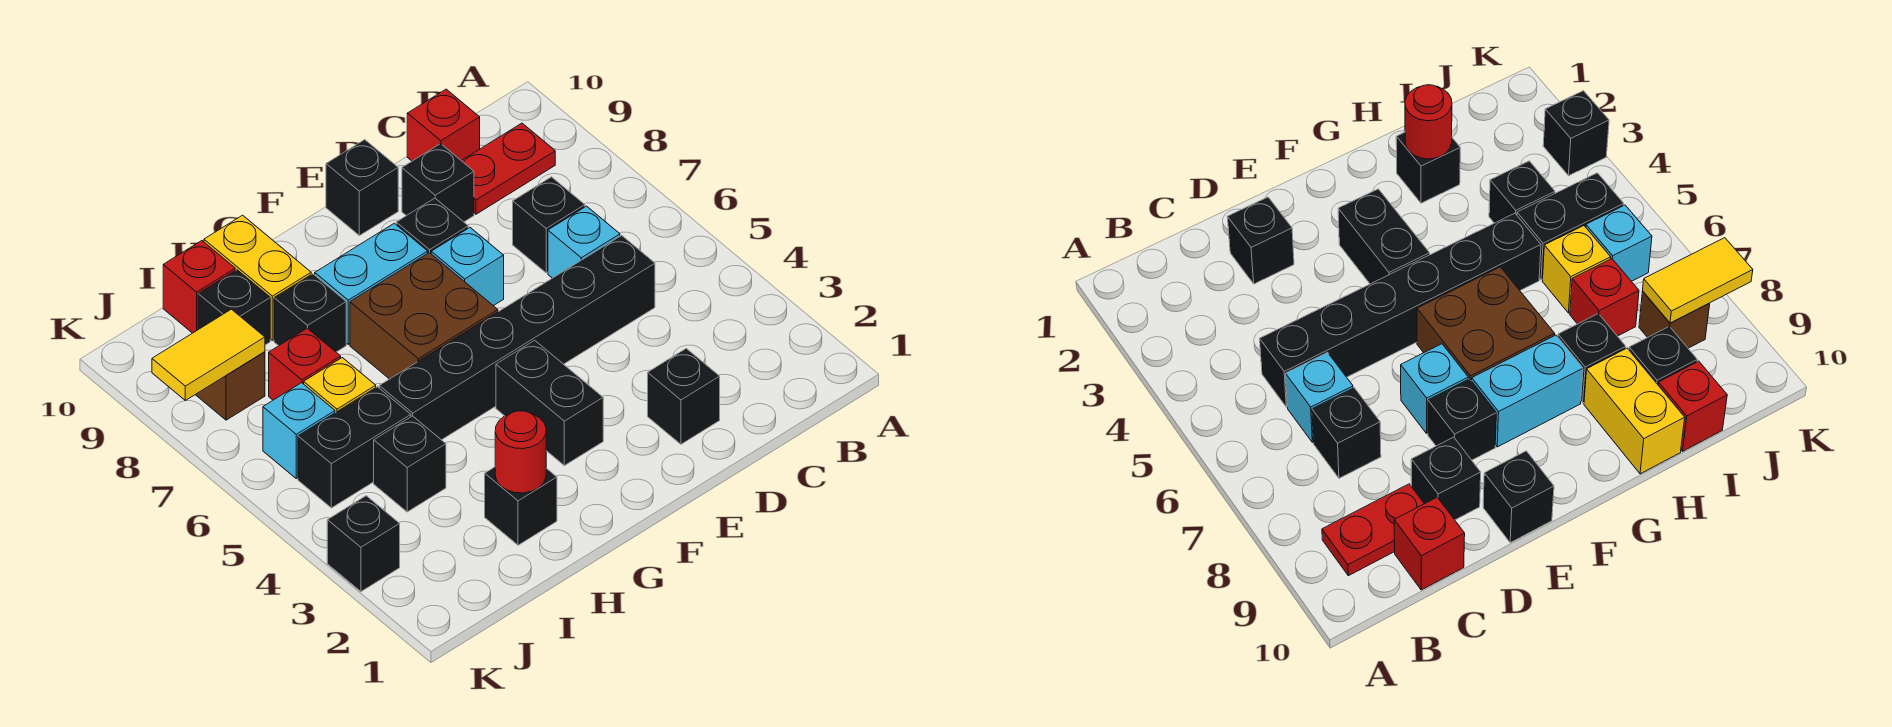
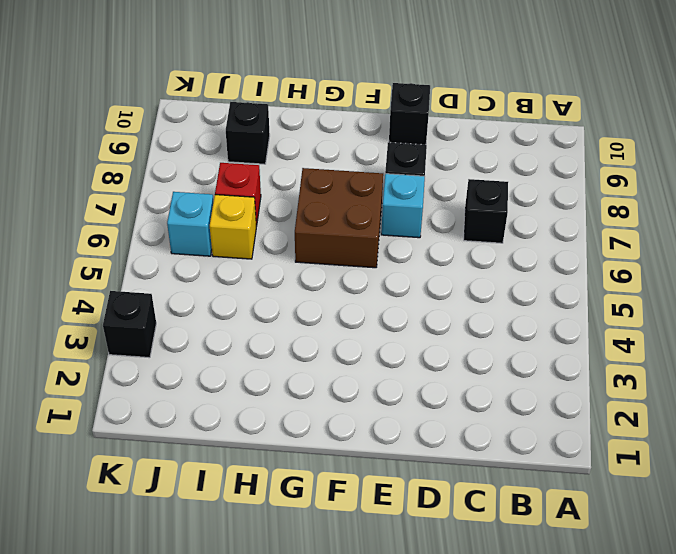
none -> red plate B9:C9 level 1
none -> black brick C5:H5 level 1
none -> cyan brick C6 level 1

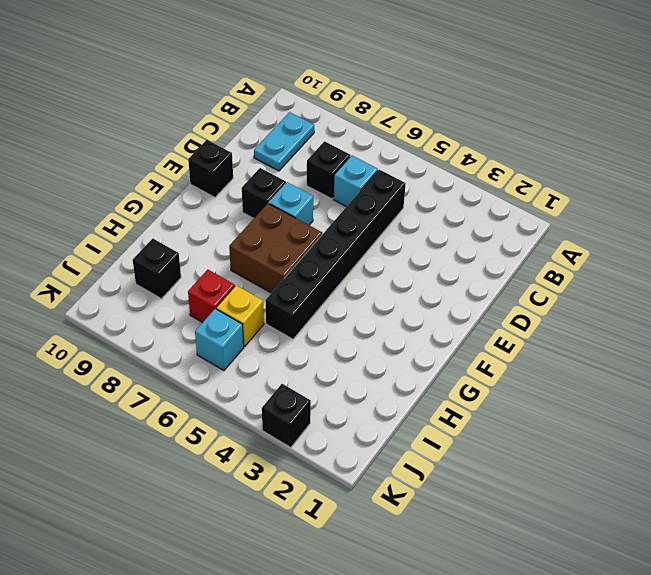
cyan plate B9:C9 level 1 -> red plate B9:C9 level 1
none -> red brick C10 level 1
none -> black brick D2 level 1
none -> black brick D9 level 1

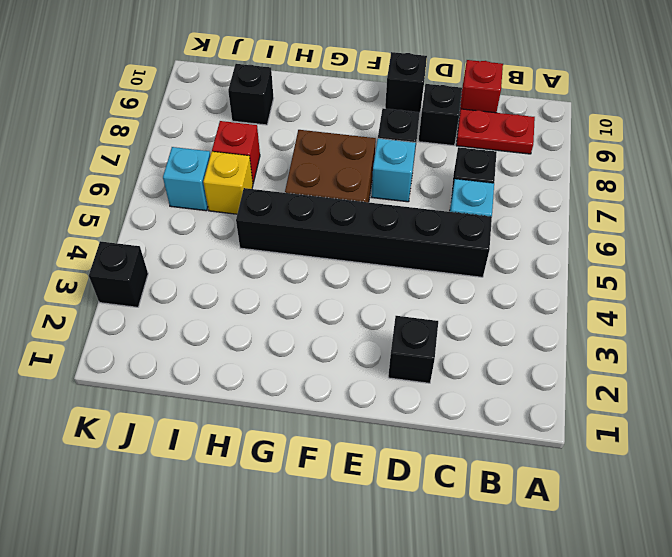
none -> black brick F3:F4 level 1
none -> cyan brick F8:G8 level 1
none -> black brick H2 level 1

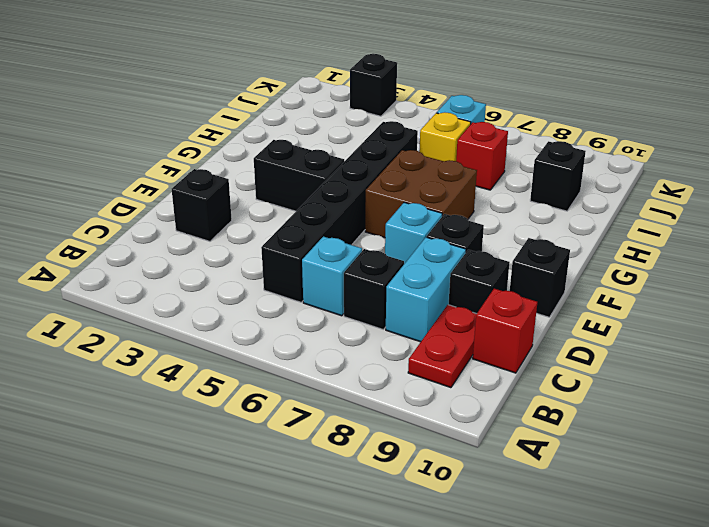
cyan brick C8:D8 level 1 -> cyan brick F8:G8 level 1
none -> black brick H2 level 1
none -> black brick H8 level 1
none -> yellow brick H9:H10 level 1

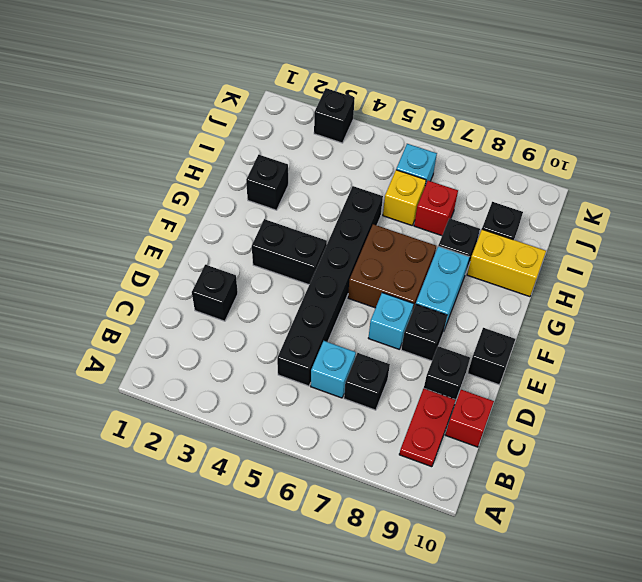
none -> black brick I4 level 1
none -> black brick I5:J5 level 1
none -> red brick I10 level 1

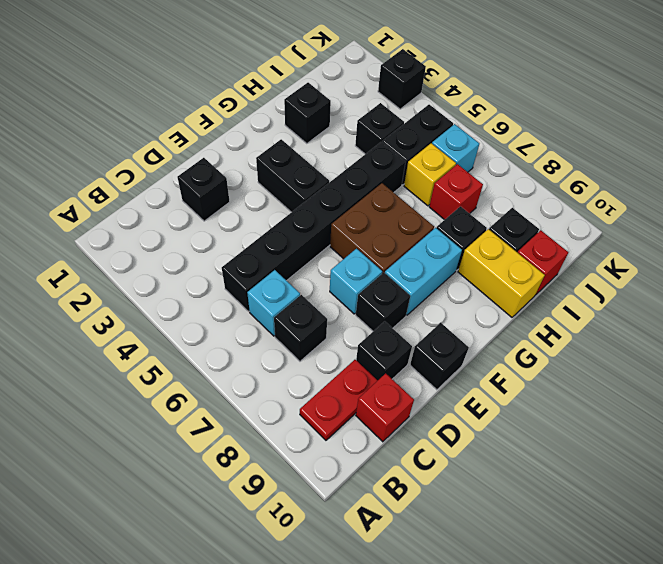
none -> brown brick J8 level 1
none -> red round brick H2 level 2
none -> yellow tile J8:K8 level 2

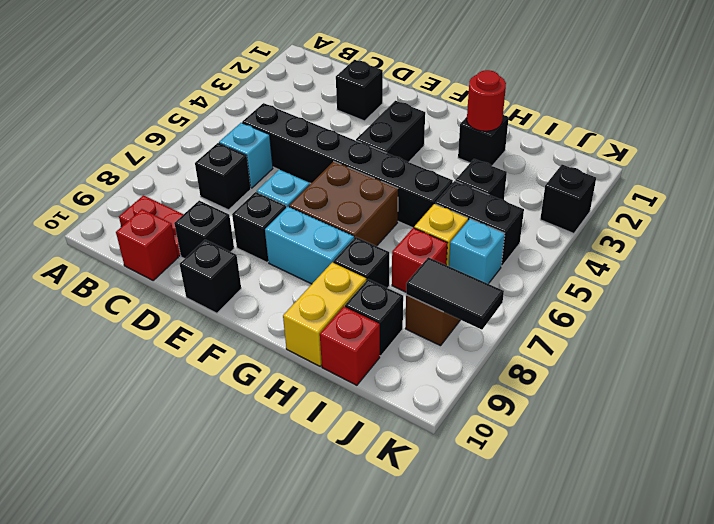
black tile J8:K8 level 2 -> yellow tile J8:K8 level 2

